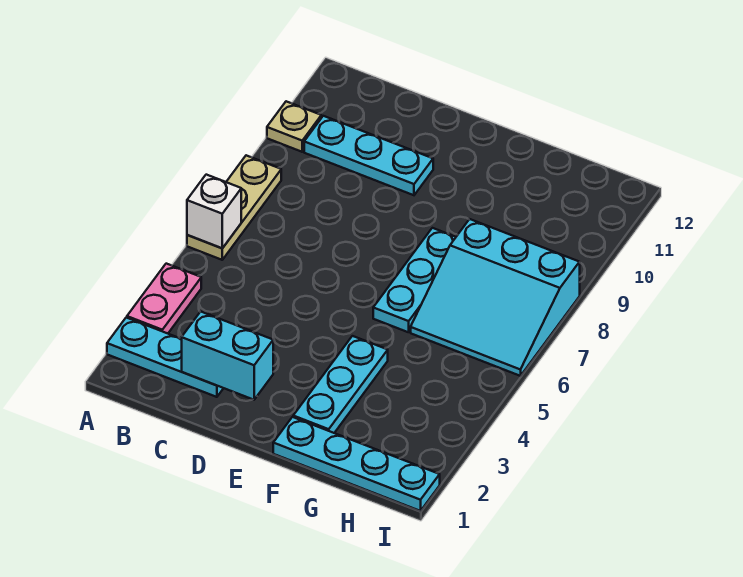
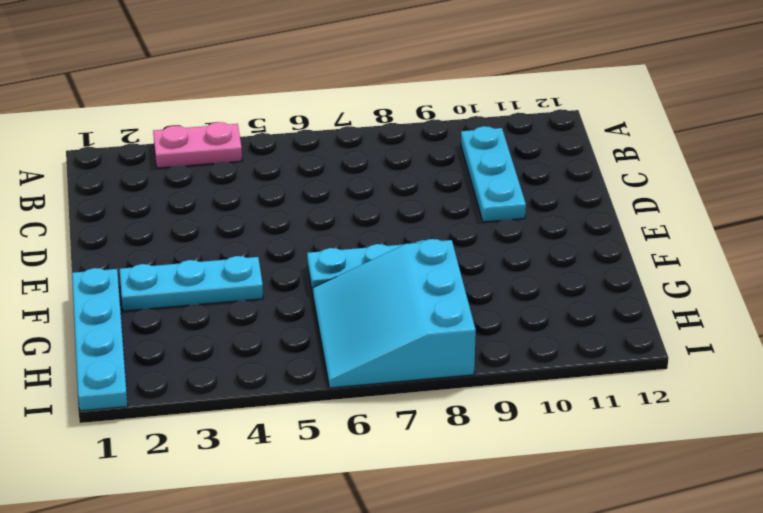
none -> cyan plate A2:C2 level 1
none -> tan plate A6:A8 level 1

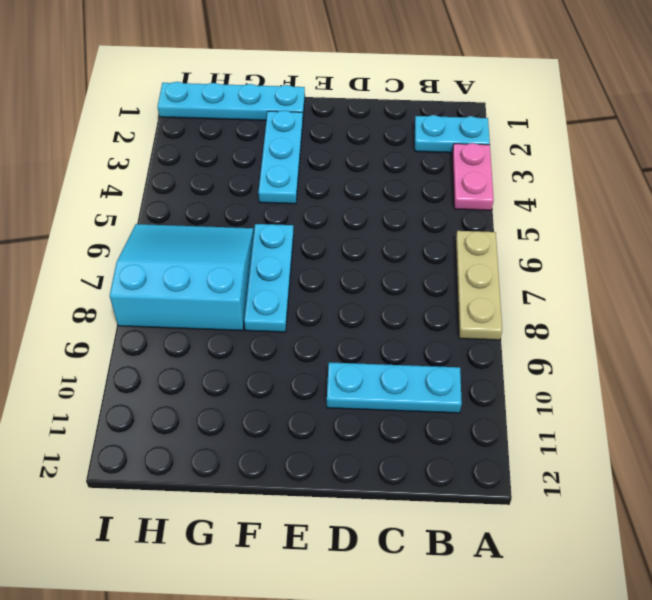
cyan plate A2:B2 level 1 -> cyan plate A2:C2 level 1
none -> tan plate A10 level 1
none -> white brick A6 level 2

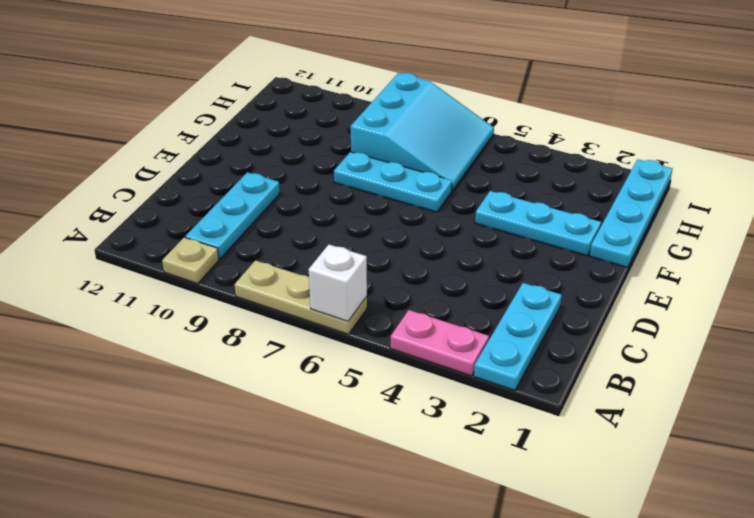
none -> cyan brick C2:D2 level 2

